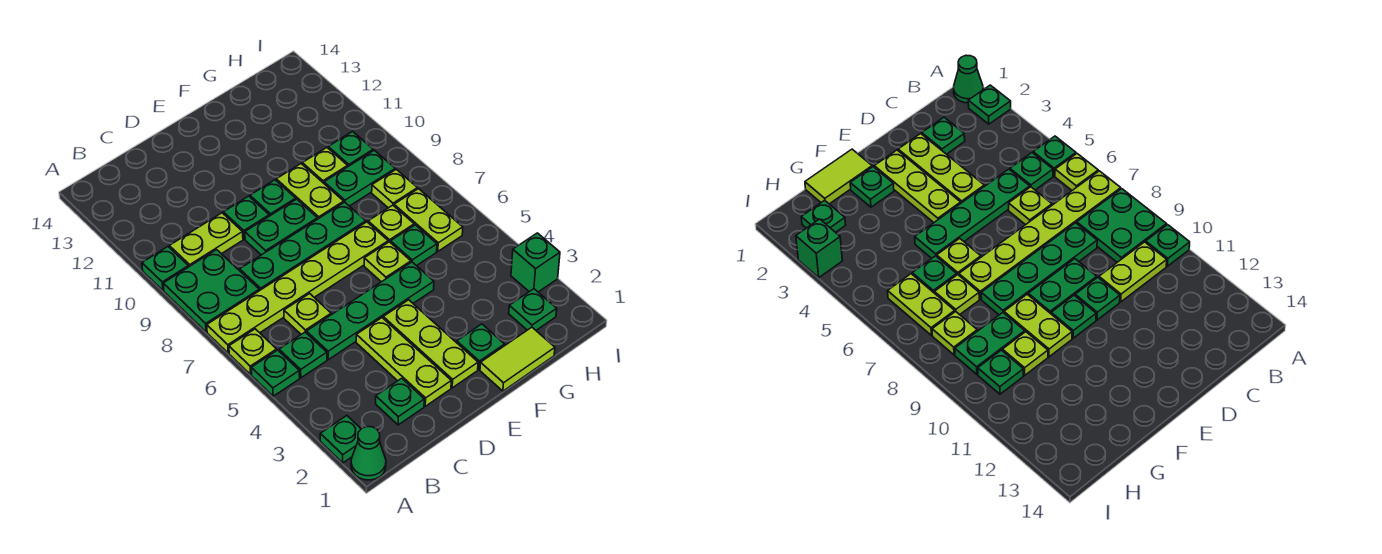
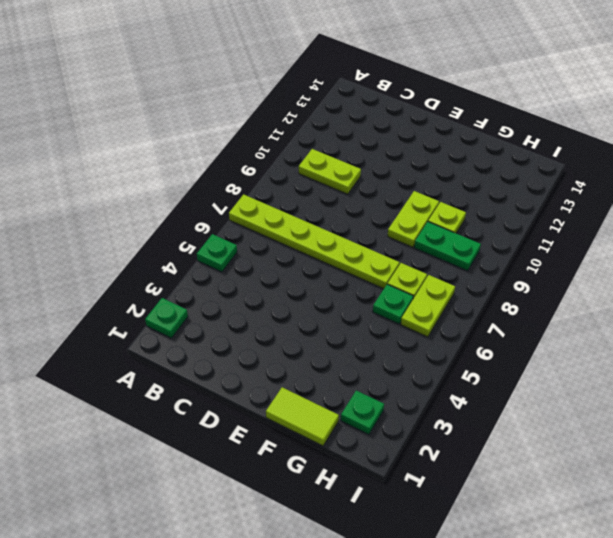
none -> green cone A1 level 1
none -> lime plate A6 level 1
none -> green plate A8:B9 level 1
none -> green plate A10 level 1

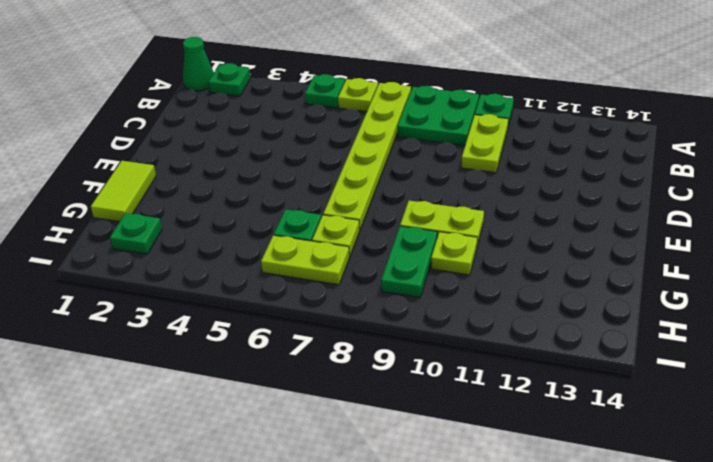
none -> green plate B5 level 1
none -> green plate C2 level 1
none -> green plate C5:F5 level 1
none -> lime plate C6 level 1

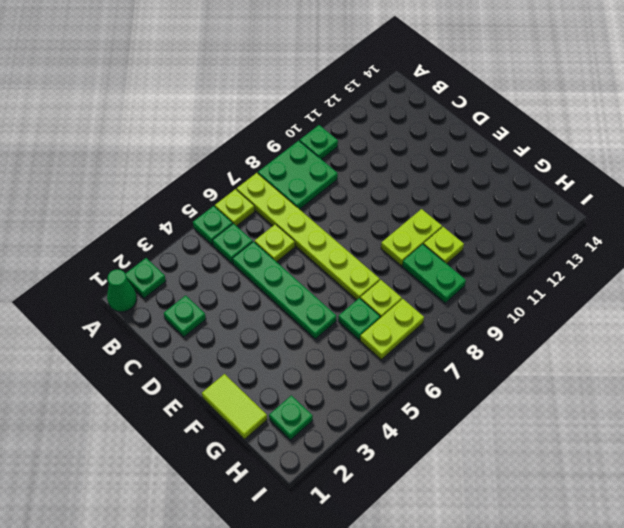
none -> lime plate B10:C10 level 1
none -> green plate C8:F8 level 1
none -> lime plate D2:D4 level 1
none -> green plate D9:E9 level 1

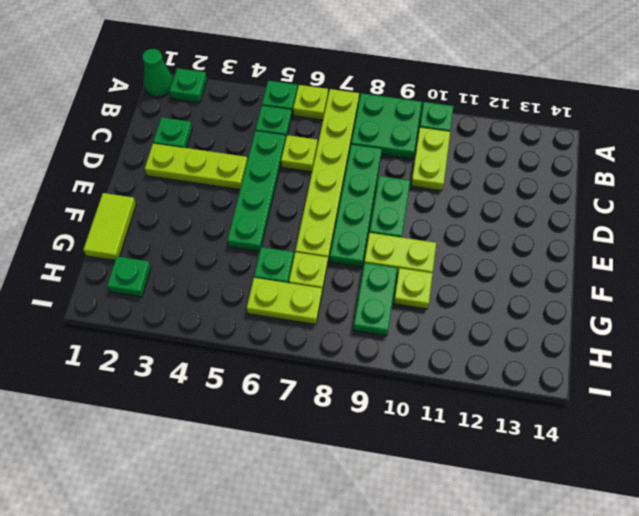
none -> green plate D10 level 1
none -> lime plate E2:E4 level 1
none -> green plate E10 level 1
none -> green plate F2 level 1

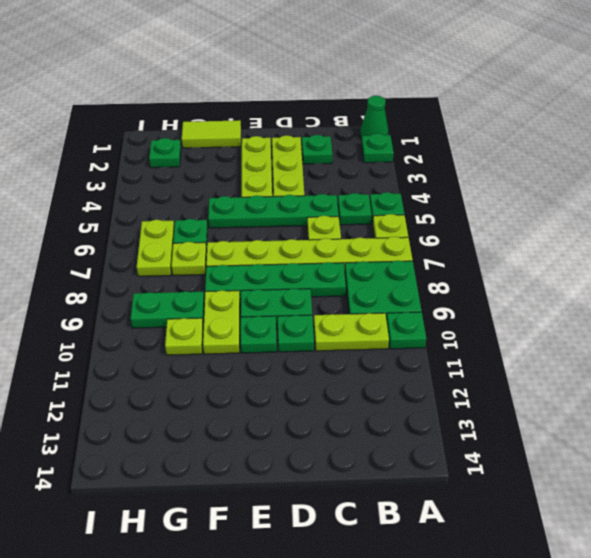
none -> green plate F2 level 1
none -> lime plate F6 level 1
none -> lime plate H8 level 1
none -> green plate H10 level 1

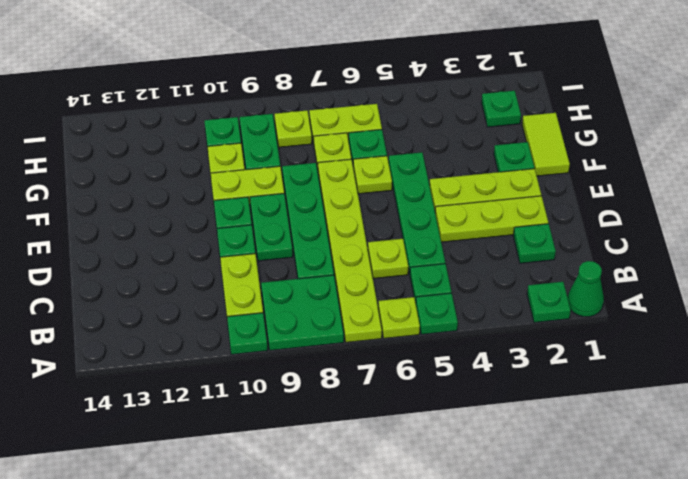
none -> green brick I3 level 1

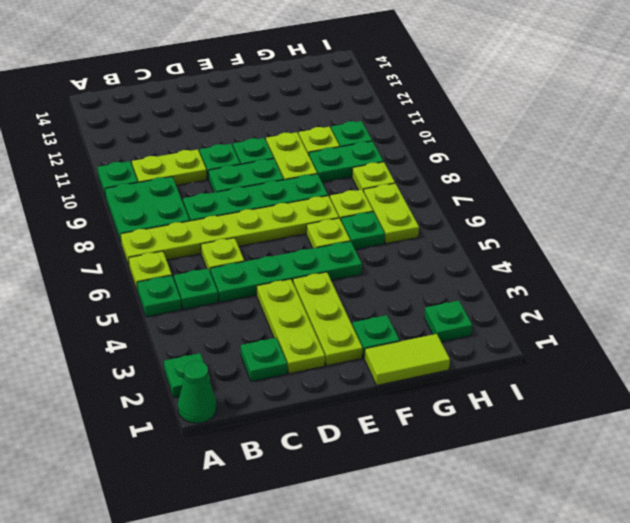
none -> green brick I3 level 1

